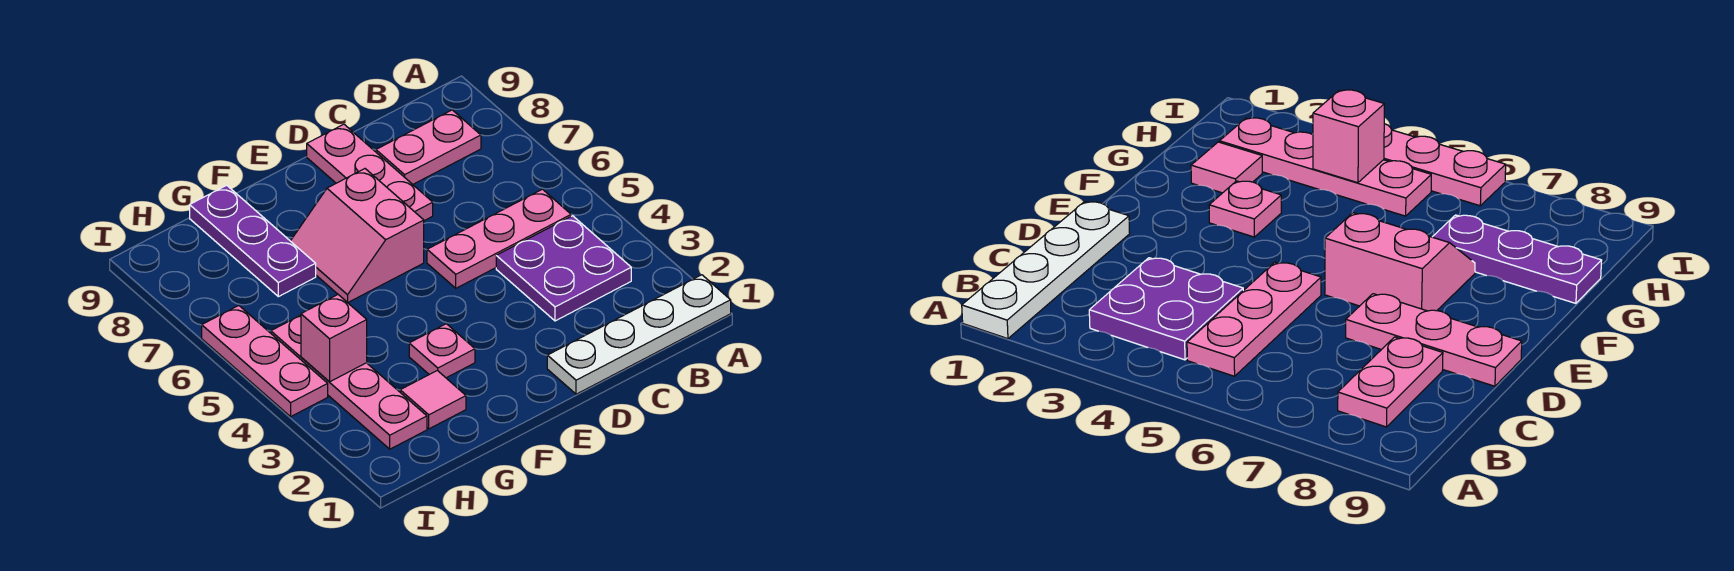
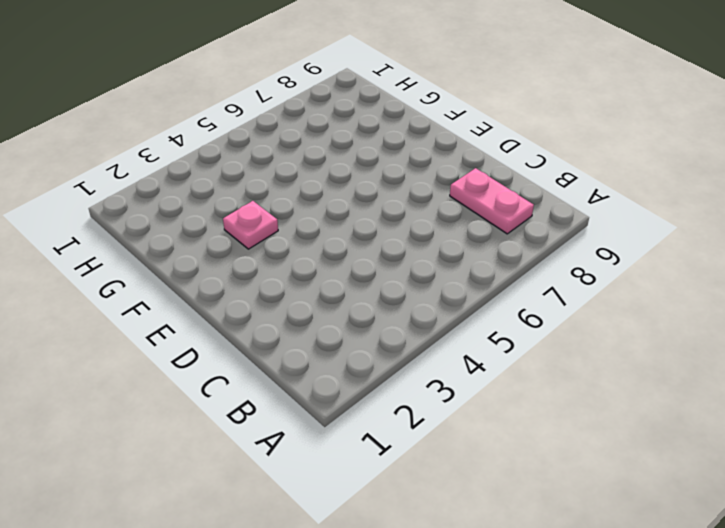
none -> white plate A1:D1 level 1
none -> purple plate B3:C4 level 1
none -> pink plate B5:D5 level 1

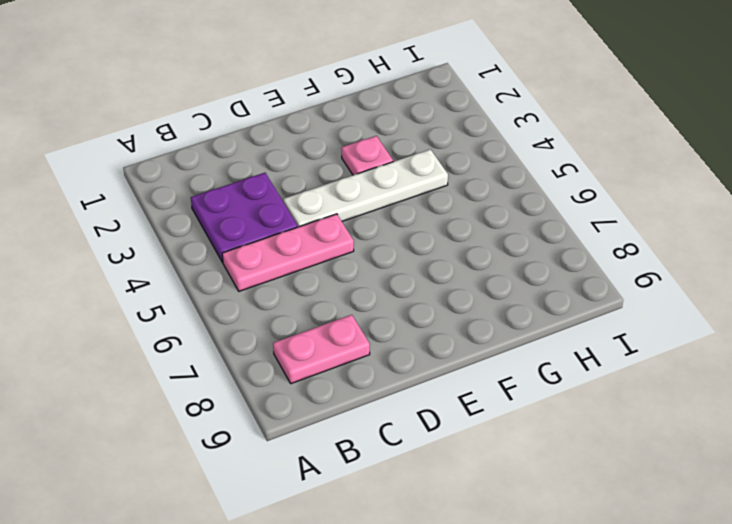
white plate D4:G4 level 1 -> white plate A1:D1 level 1
none -> pink plate D7:D9 level 1
none -> pink slope E6:F7 level 1 top E
none -> pink tile G2 level 1

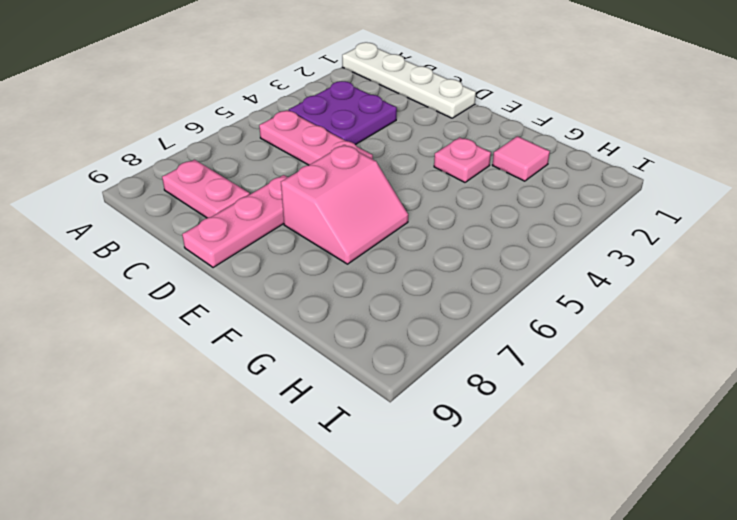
none -> purple plate G7:G9 level 1
none -> pink plate H2:H5 level 1
none -> pink plate I4:I6 level 1

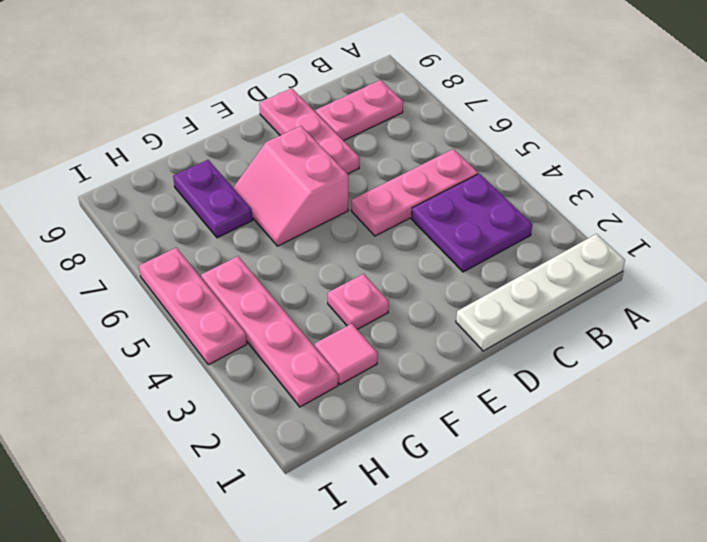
purple plate G7:G8 level 1 -> purple plate G7:G9 level 1
none -> pink brick H4 level 2

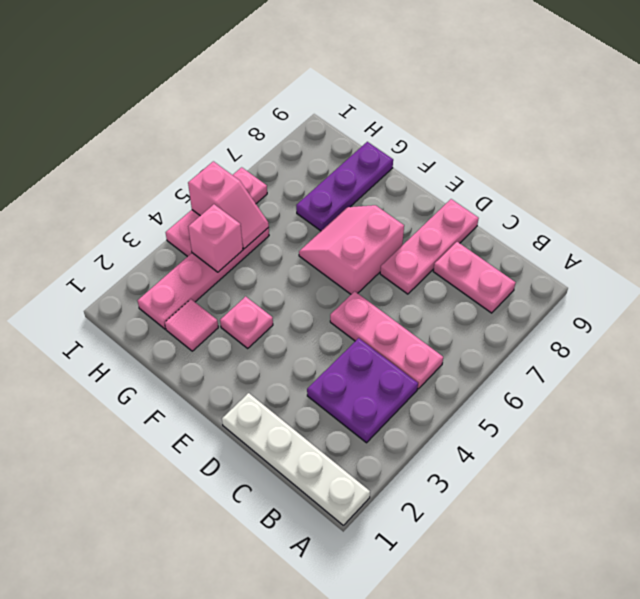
pink slope H5:I5 level 2 top I -> none

